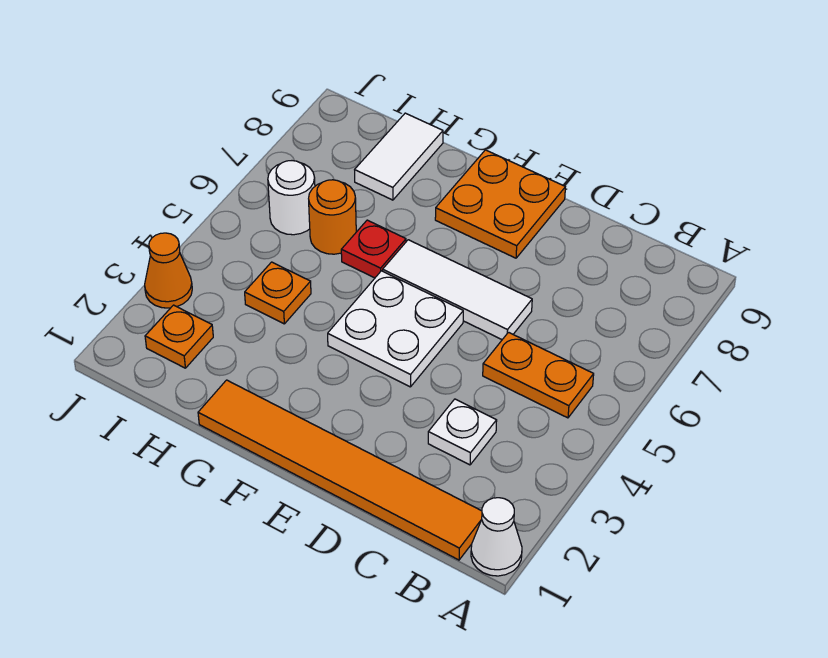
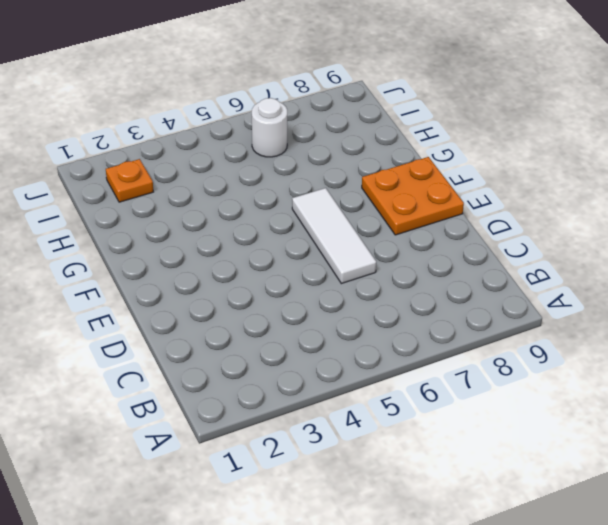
none -> white cone A1 level 1
none -> orange tile B1:G1 level 1
none -> orange plate B5:C5 level 1

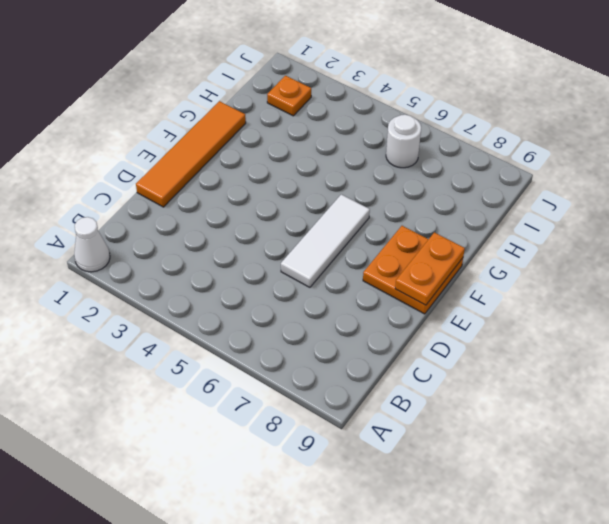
orange tile D1:G1 level 1 -> orange tile B1:G1 level 1
orange plate E9:F9 level 2 -> orange plate B5:C5 level 1
none -> white plate C3 level 1
none -> white plate E4:F5 level 1
none -> red plate G6 level 1

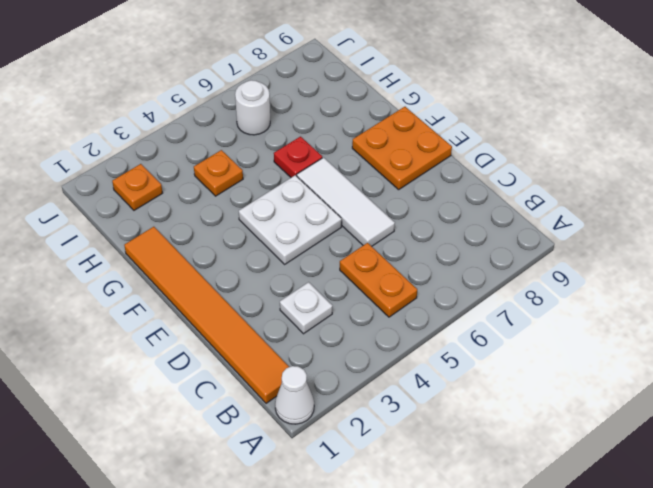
none -> orange round brick H6 level 1
none -> white tile H8:H9 level 1
none -> orange cone J3 level 1

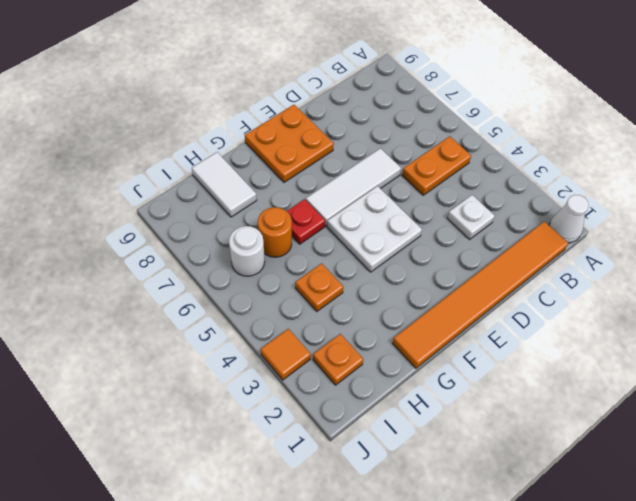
orange tile J3 level 1 -> orange cone J3 level 1

